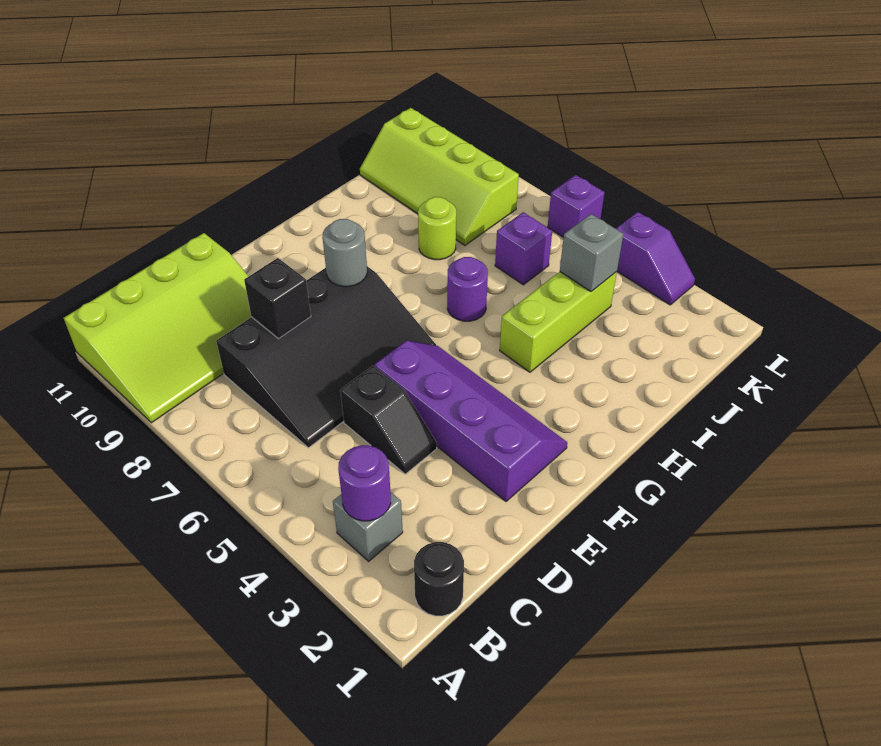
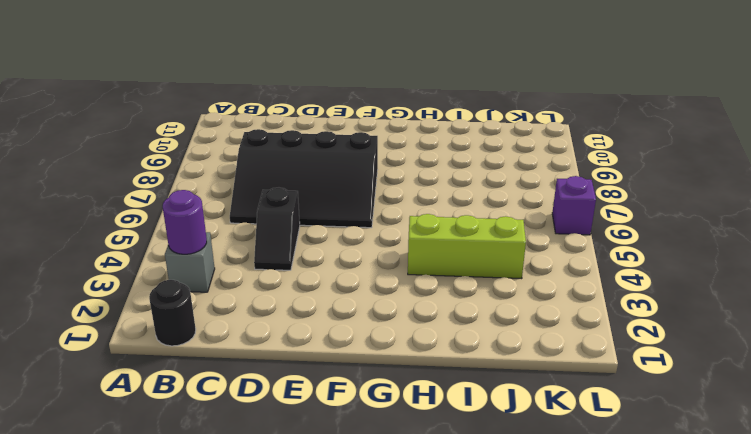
none -> lime slope A9:D11 level 1 top 11
none -> purple slope E2:F5 level 1 top E
none -> purple round brick H6 level 1

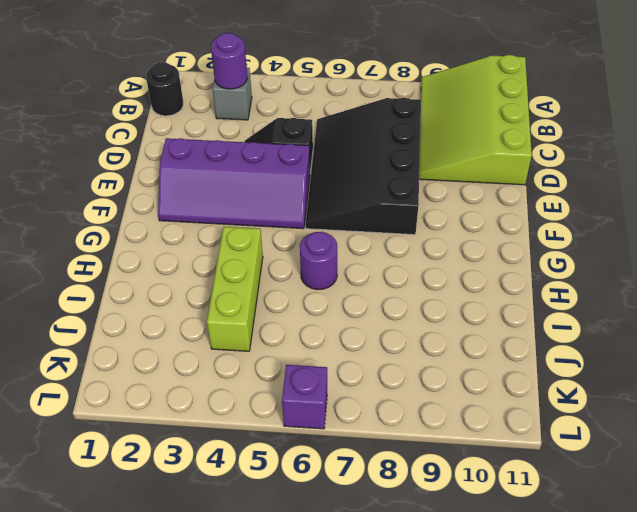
none -> lime round brick I8 level 1
none -> purple brick J6 level 1
none -> lime slope J8:K11 level 1 top K

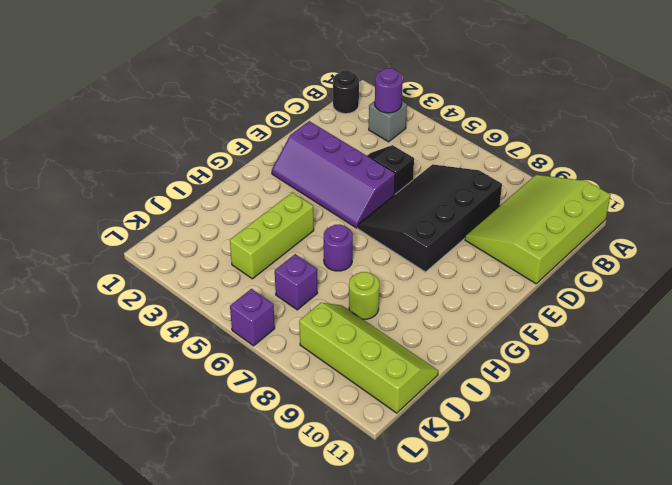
none -> purple slope L3:L4 level 1 top 4
none -> black brick D8 level 2
none -> grey round brick F8 level 2

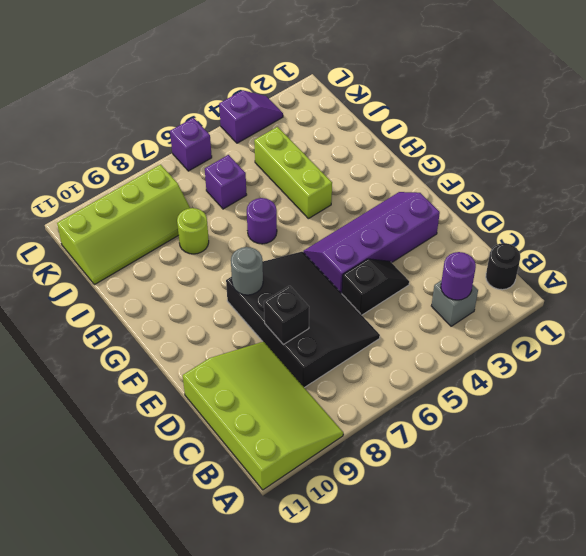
none -> grey brick J4 level 2

